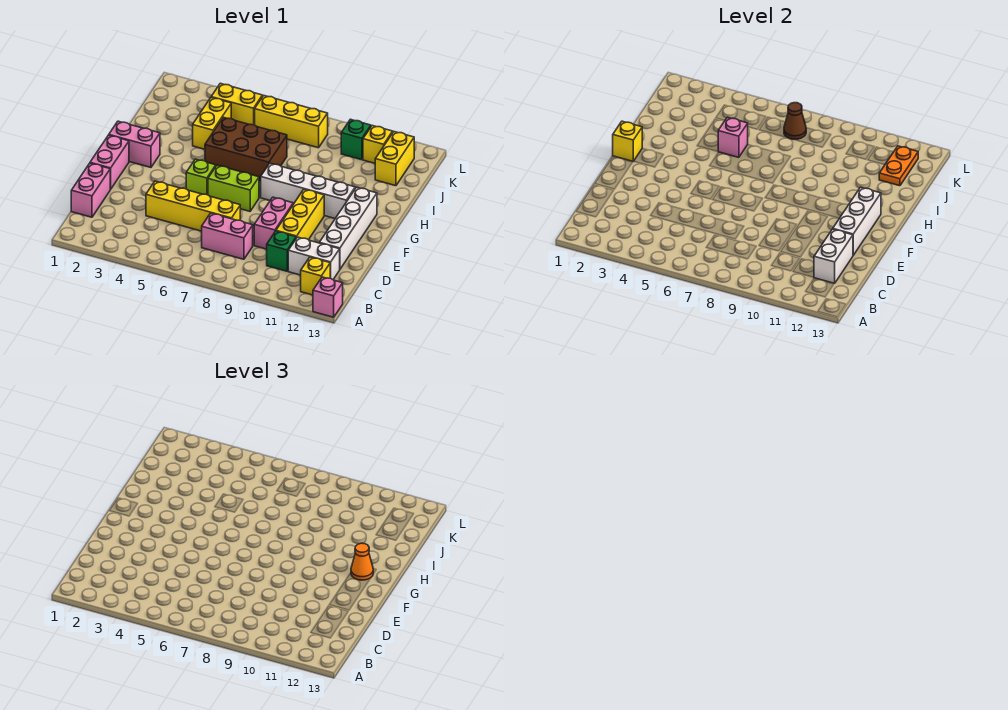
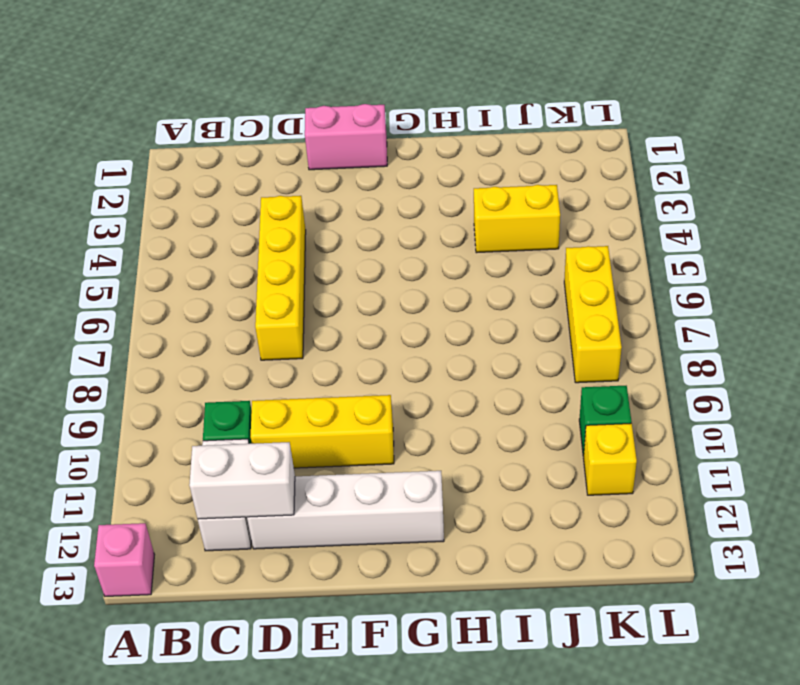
none -> yellow brick B12 level 1
none -> pink brick C1:D1 level 1
none -> pink brick C7:C8 level 1

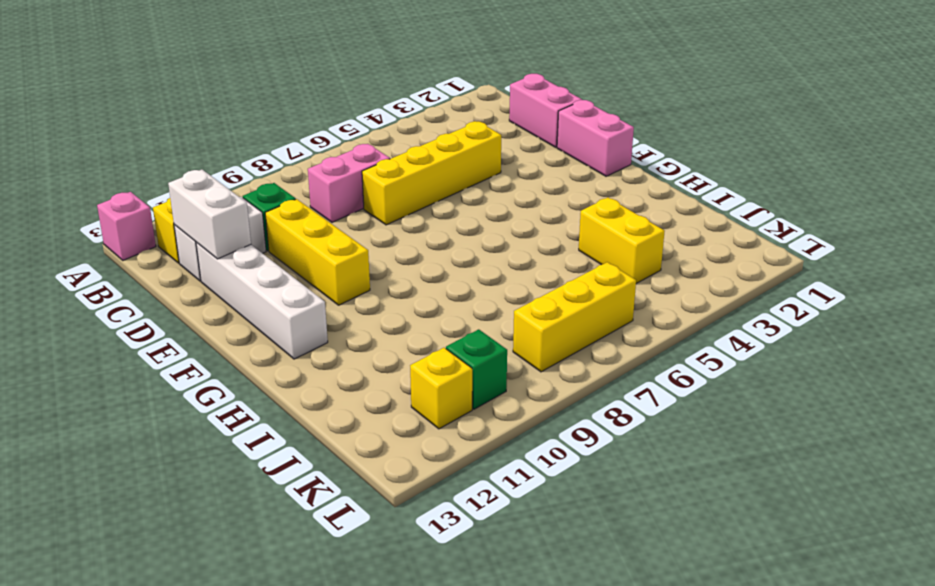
none -> pink brick D9:E9 level 1
none -> lime brick F5 level 1
none -> lime brick F6:F7 level 1

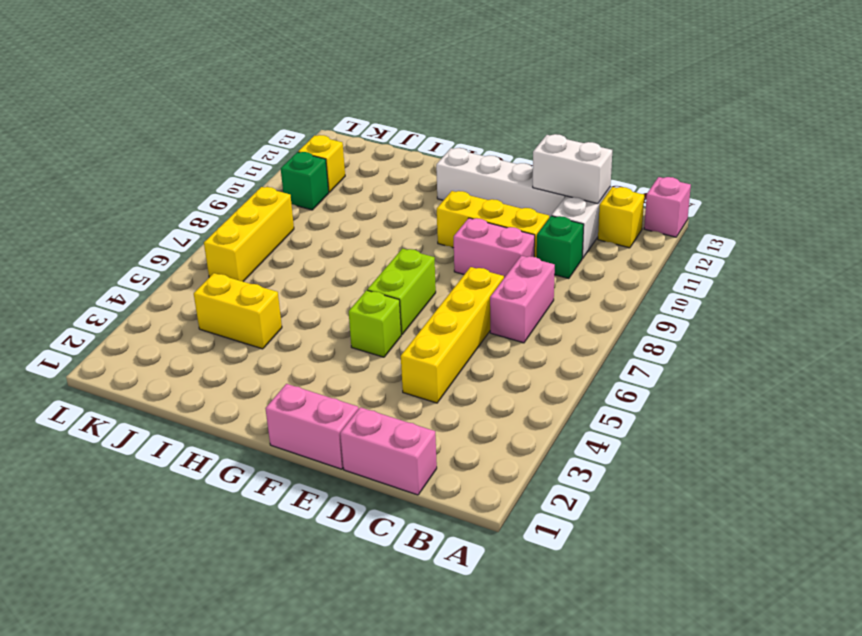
none -> pink brick G1:G2 level 1
none -> white brick G8:G11 level 1
none -> brown brick H5:I7 level 1

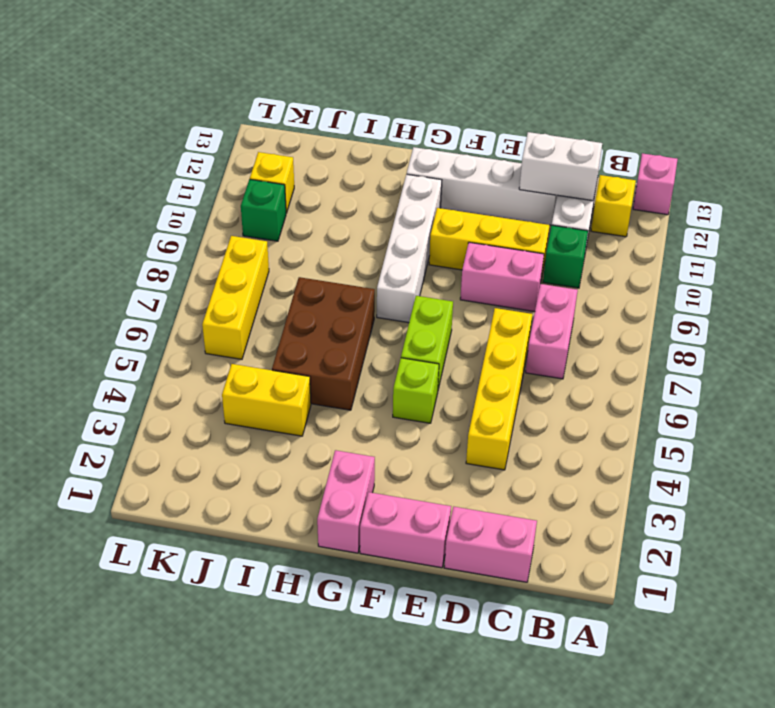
none -> yellow brick J12:K12 level 1
none -> yellow brick K4:K5 level 1
none -> white brick E12:G12 level 2

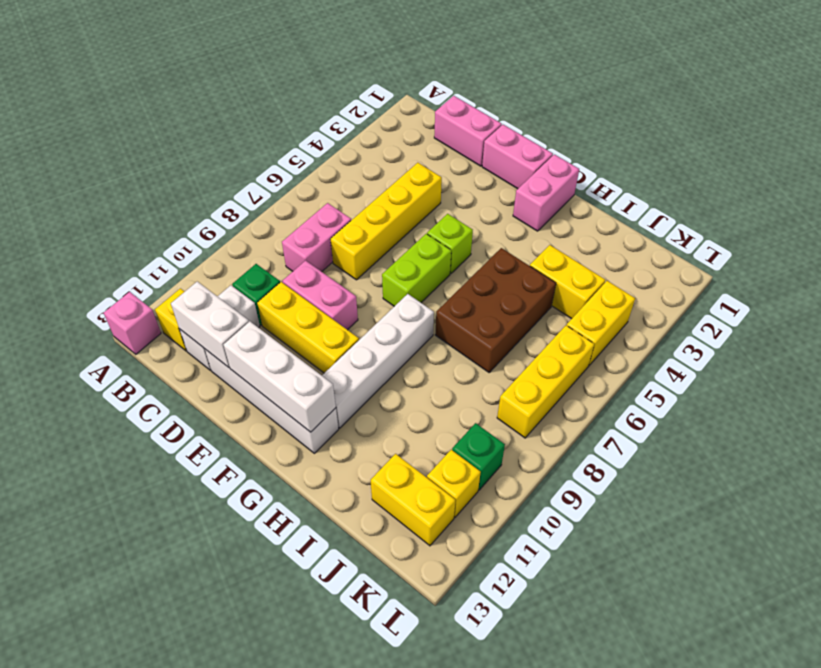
none -> yellow brick G1 level 2
none -> pink brick I5 level 2
none -> orange plate J12:K12 level 2

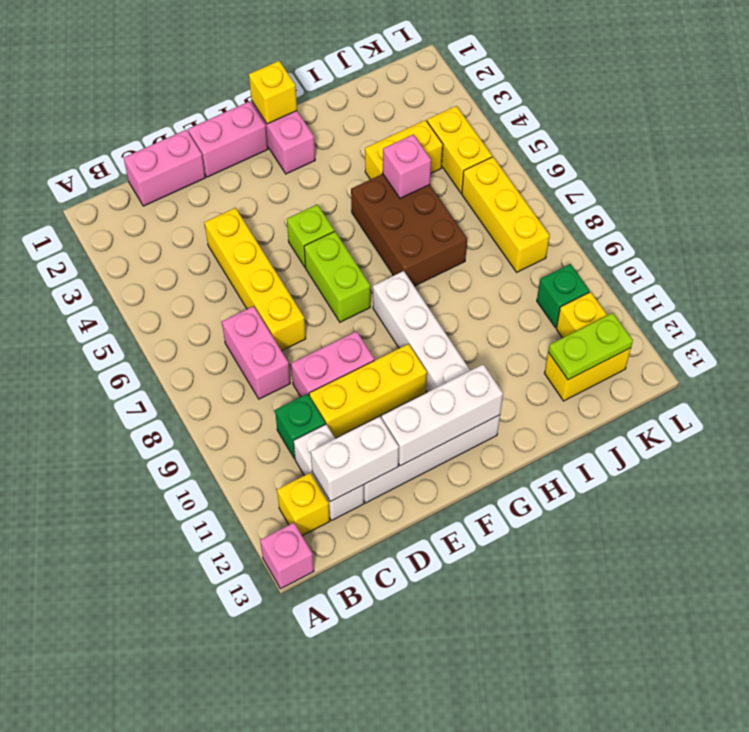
lime plate J12:K12 level 2 -> orange plate J12:K12 level 2
none -> brown cone K7 level 2
none -> orange cone G12 level 3

